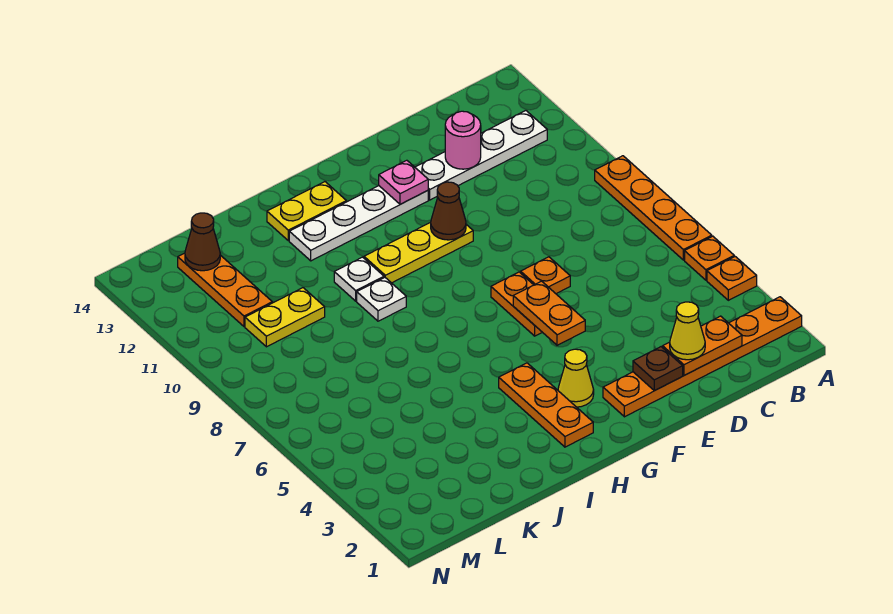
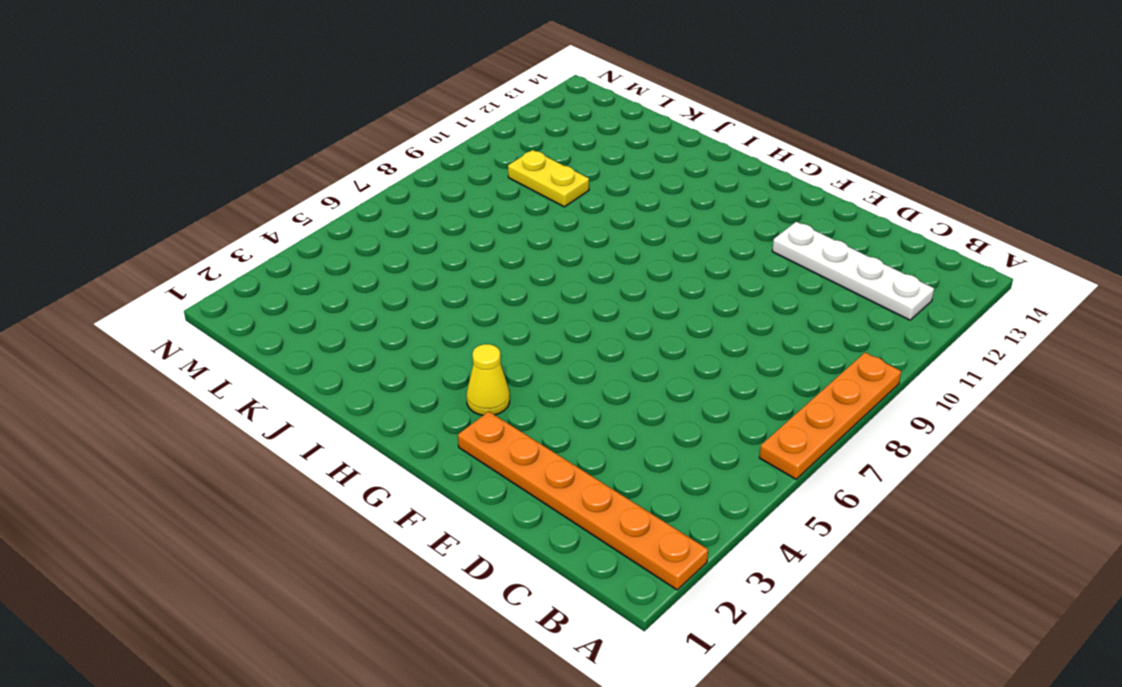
none -> orange plate A4 level 1
none -> orange plate A5 level 1
none -> orange plate E7 level 1

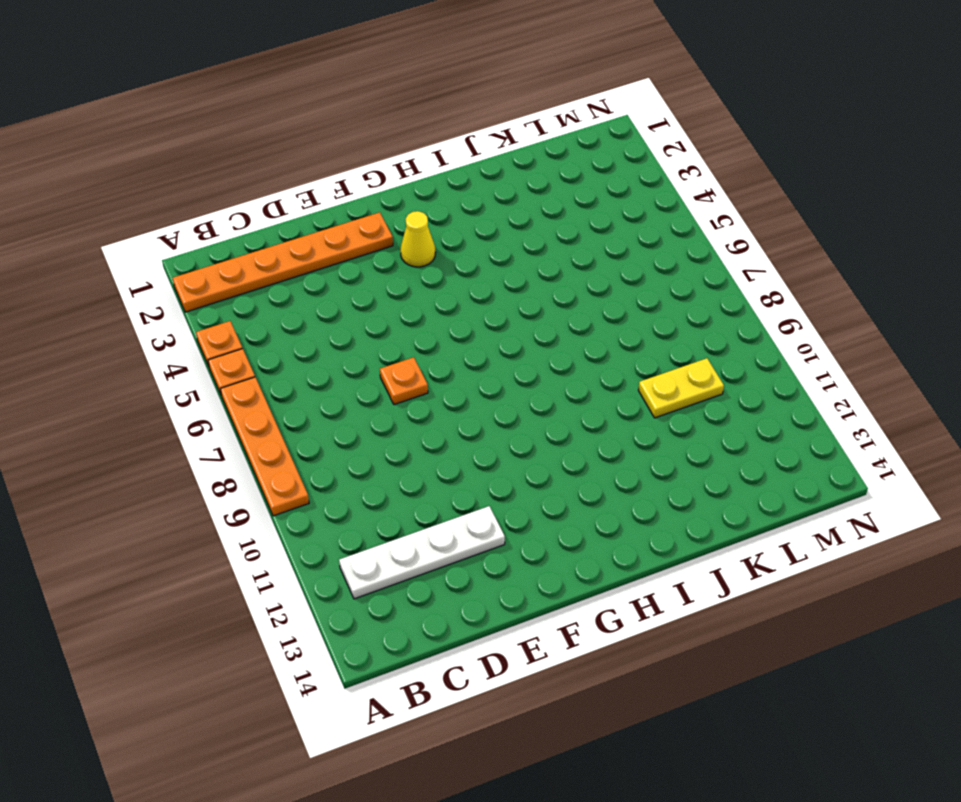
none -> orange plate F6:F7 level 1
none -> yellow plate F10:H10 level 1
none -> white plate F12:I12 level 1

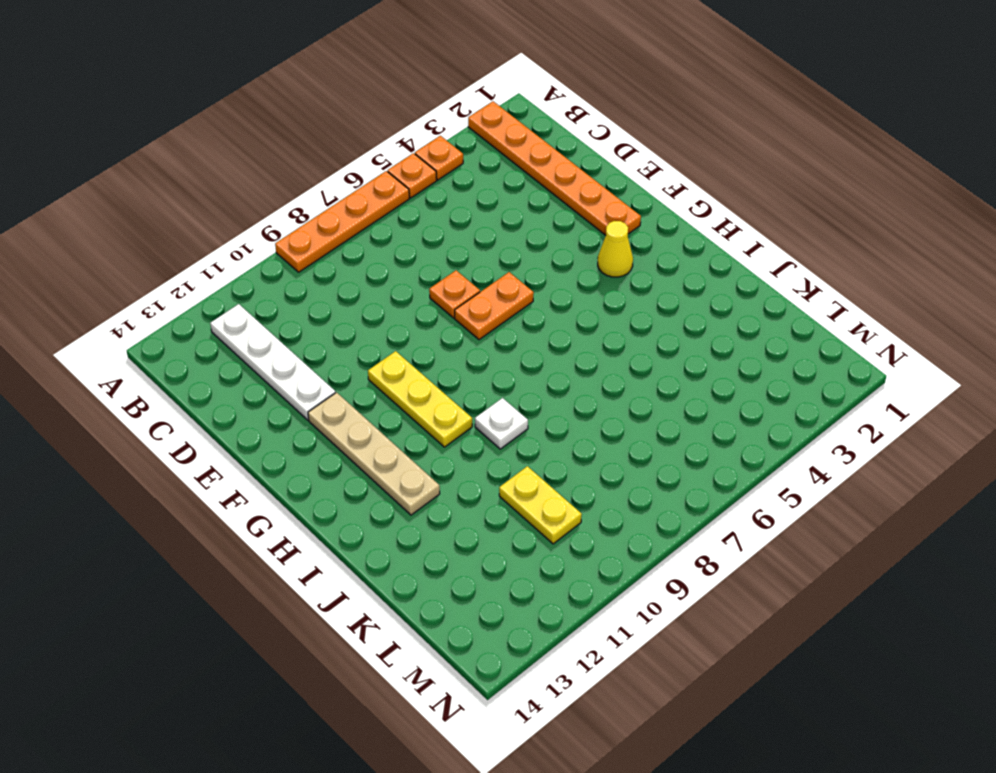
tan plate F12:I12 level 1 -> white plate F12:I12 level 1
none -> orange plate H2:H4 level 1
none -> yellow plate H13:I13 level 1
none -> white plate I10 level 1

